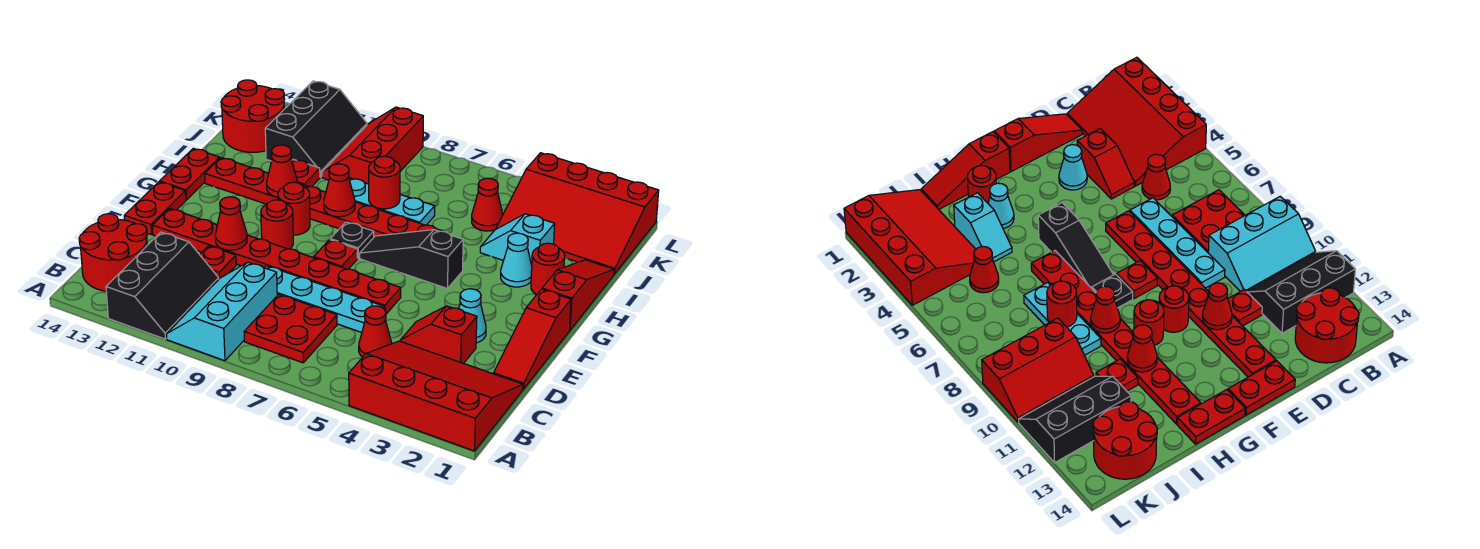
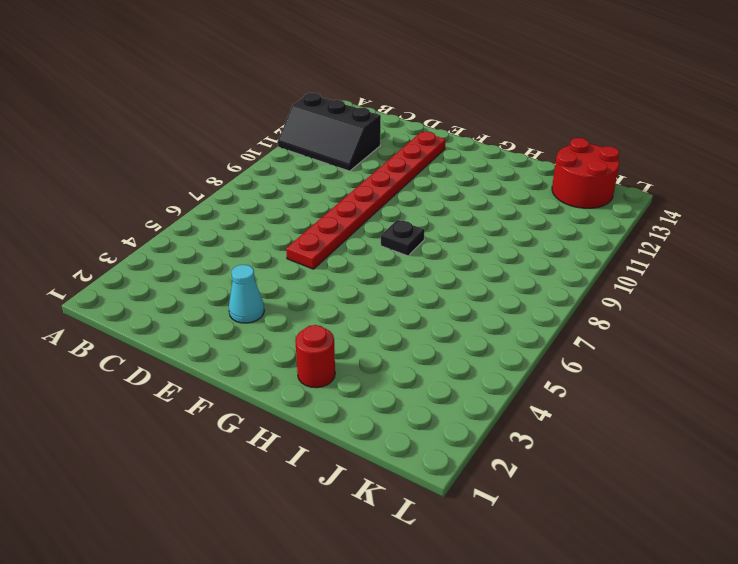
none -> red slope A1:C4 level 1 top A
none -> cyan slope A9:C10 level 1 top 9
none -> red plate B7:C8 level 1
none -> red round brick B13:C14 level 1

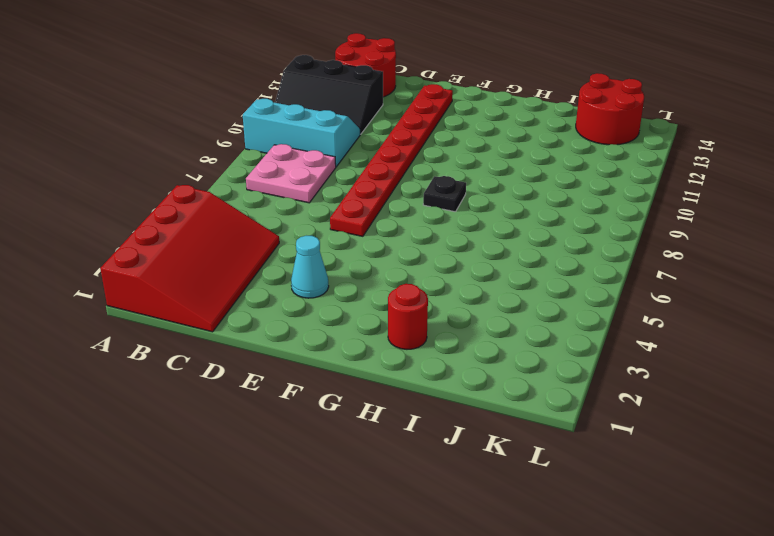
pink plate B7:C8 level 1 -> red plate B7:C8 level 1
none -> red cone C5 level 1
none -> red slope D1:F1 level 1 top F
none -> red slope D3:D4 level 1 top 3
none -> cyan plate D6:D9 level 1

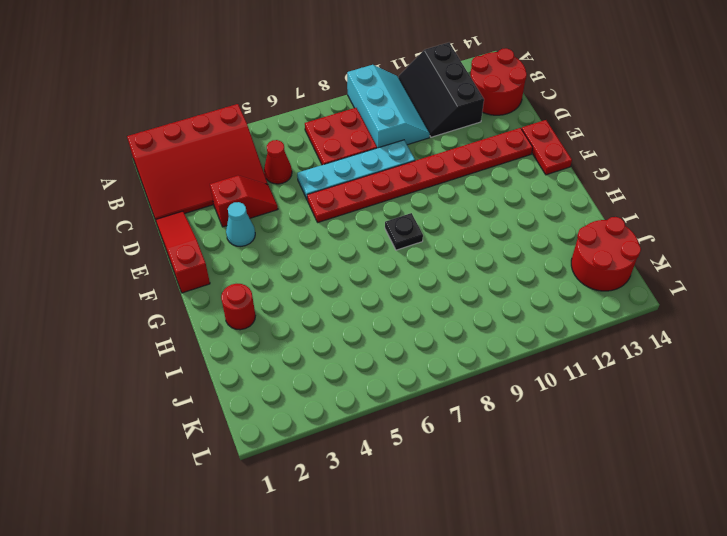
none -> red plate D11 level 1
none -> red plate F8 level 1
none -> red round brick F10 level 1
none -> red slope G1:I1 level 1 top G

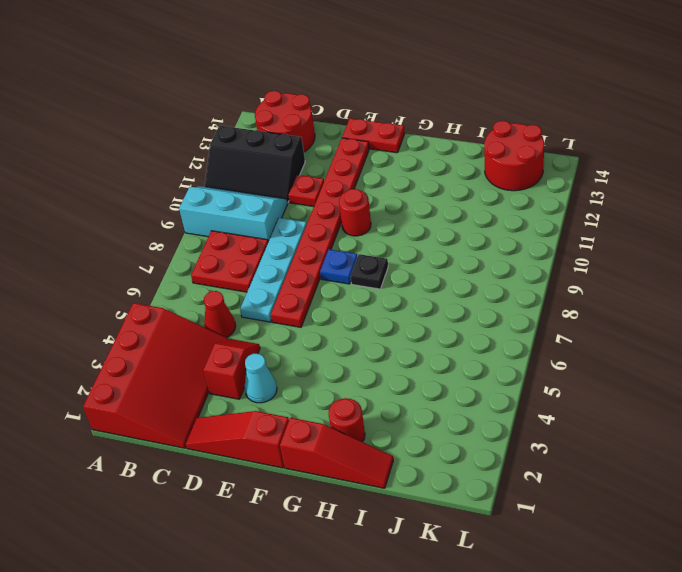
blue plate F8 level 1 -> red plate F8 level 1
none -> black slope G5:G7 level 1 top 5
none -> red round brick G10 level 1
none -> red plate G14:H14 level 1
none -> cyan cone H3 level 1

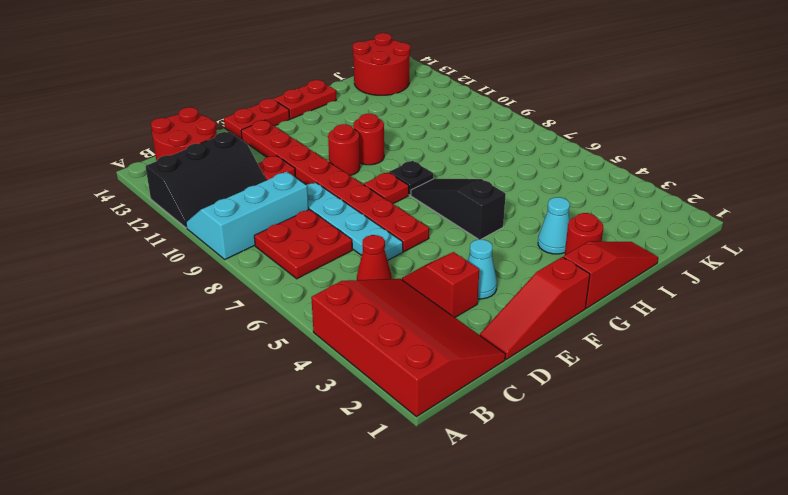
none -> red plate H6:H13 level 1
none -> cyan slope I3:I4 level 1 top 3
none -> cyan plate I7:I9 level 1
none -> red plate I11 level 1

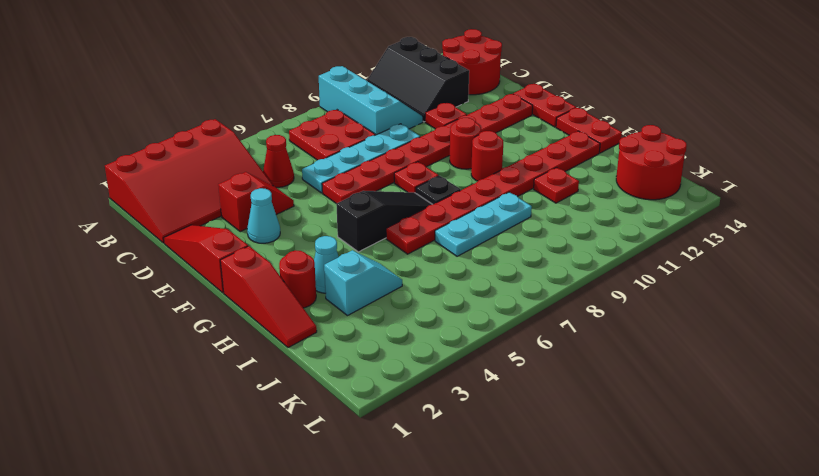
none -> red slope J1:L4 level 1 top L
none -> red cone J5 level 1
none -> red slope J9:L10 level 1 top 9
none -> black slope J11:L12 level 1 top 12

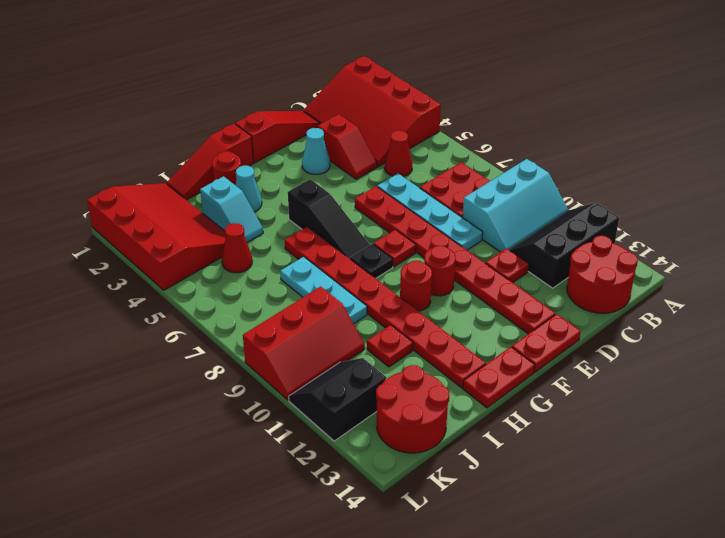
black slope K11:L12 level 1 top 12 -> black slope J11:L12 level 1 top 12
none -> red cone E11 level 2
none -> red cone H9 level 2
none -> red cone H11 level 2
none -> red round brick I8 level 2

